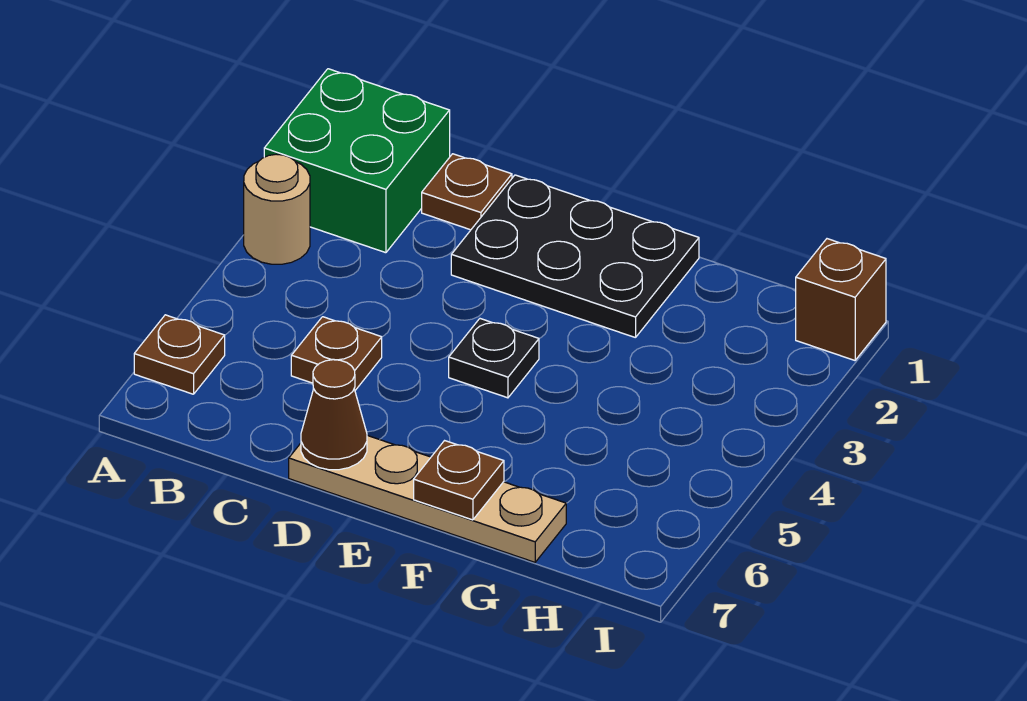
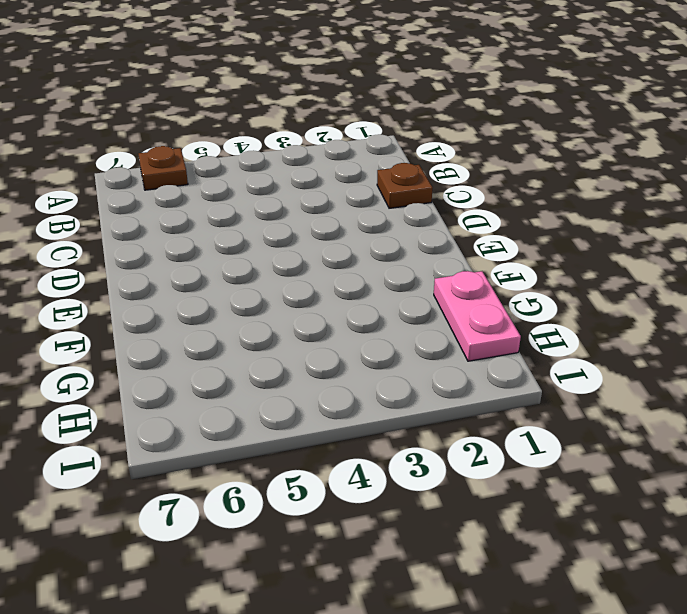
pink plate G1:H1 level 1 -> none
none -> green brick A1:B2 level 1
none -> tan round brick A3 level 1

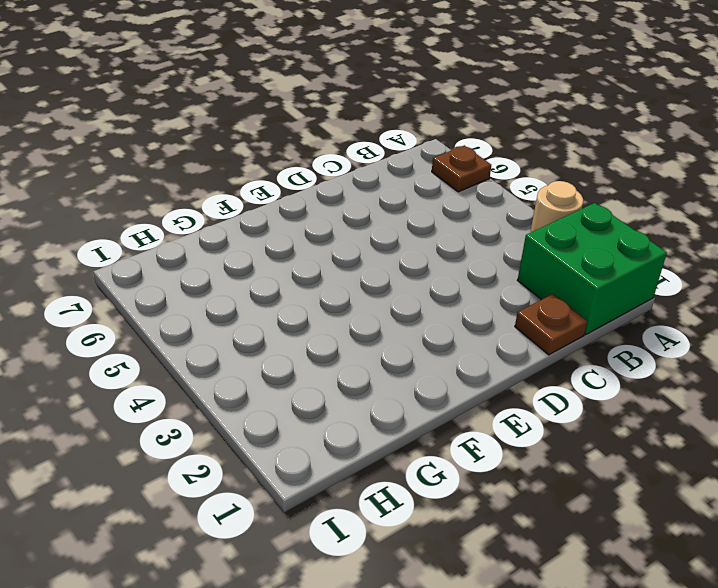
none -> brown plate C5 level 1
none -> black plate D1:F2 level 1

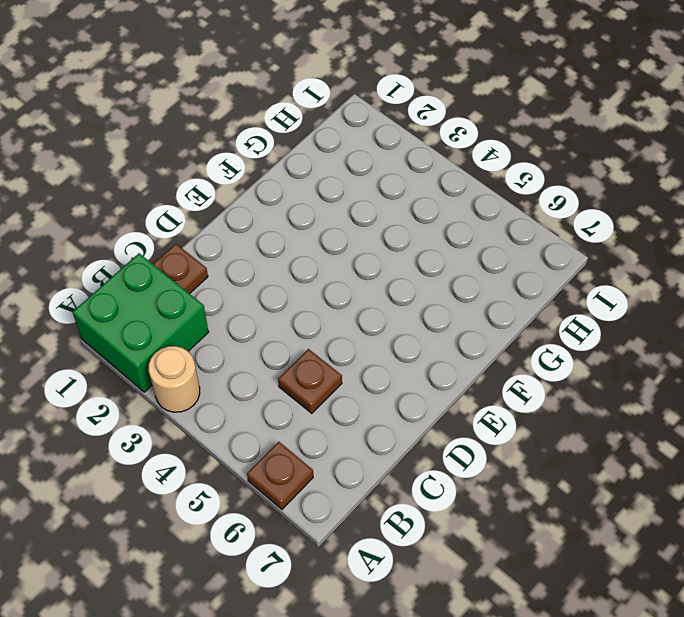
none -> black plate D1:F2 level 1
none -> tan plate D7:G7 level 1

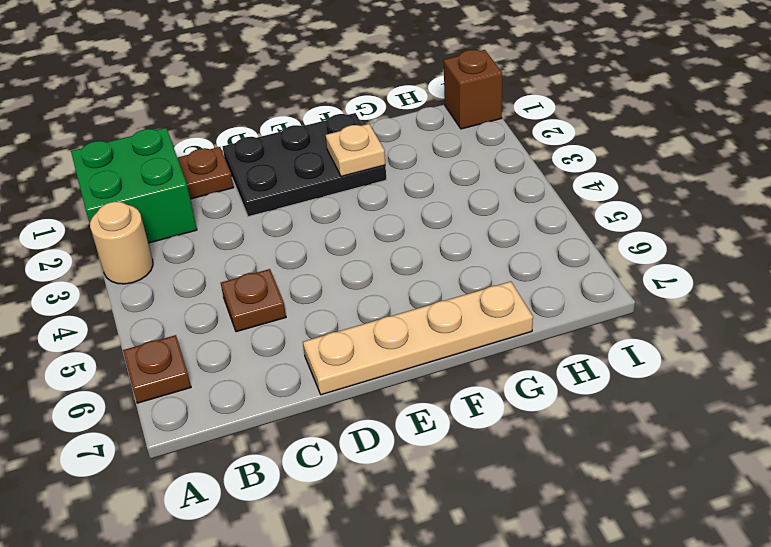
tan plate F2 level 2 -> none
none -> black plate E4 level 1
none -> brown cone D7 level 2

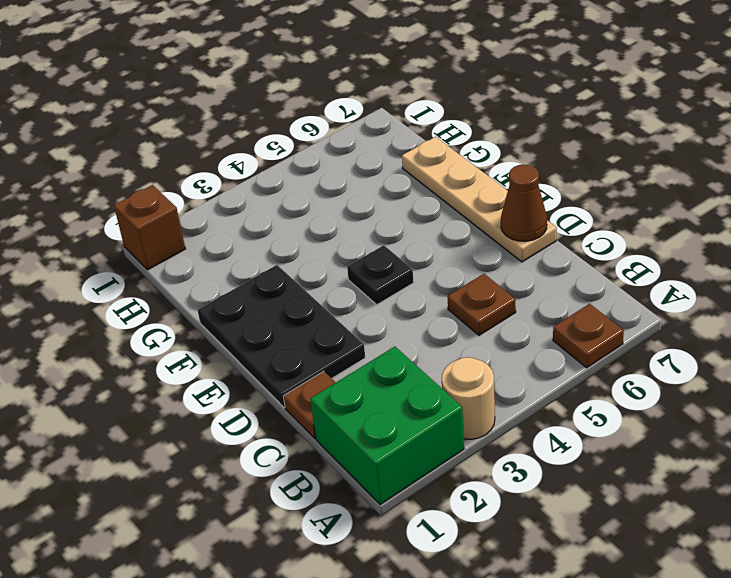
none -> brown plate F7 level 2

